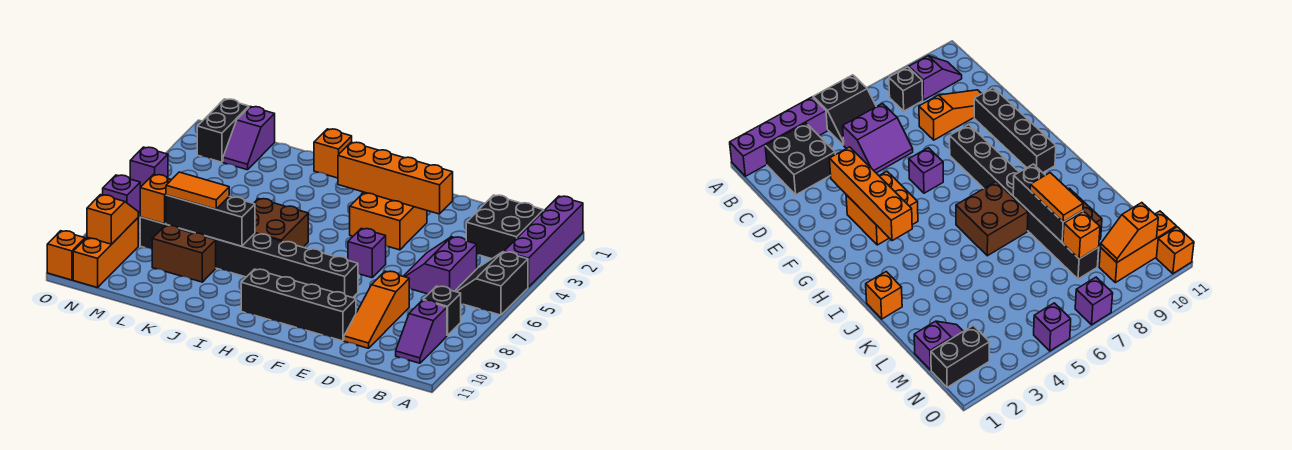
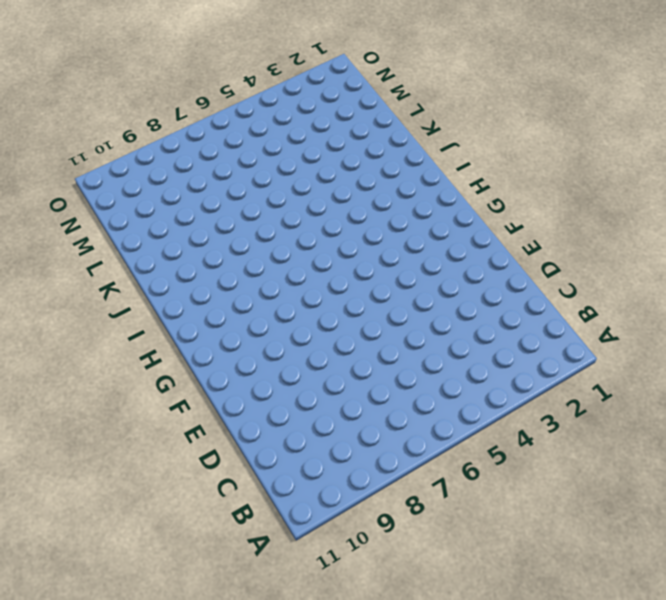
none -> purple brick A1:A4 level 1
none -> black slope A5:B6 level 1 top A
none -> black brick B2:C3 level 1

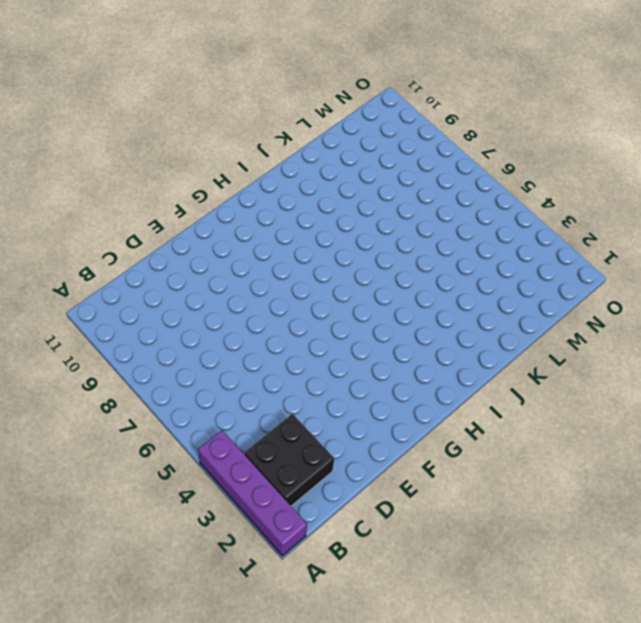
none -> black slope A5:B6 level 1 top A
none -> black brick B8 level 1
none -> purple slope B9:B10 level 1 top 9

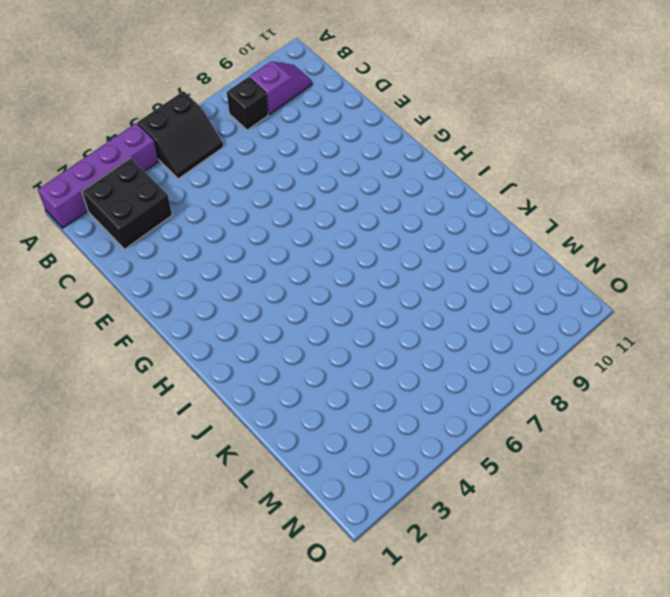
none -> purple slope C5:D6 level 1 top C
none -> orange slope D8:D10 level 1 top 8
none -> black brick E10:H10 level 1

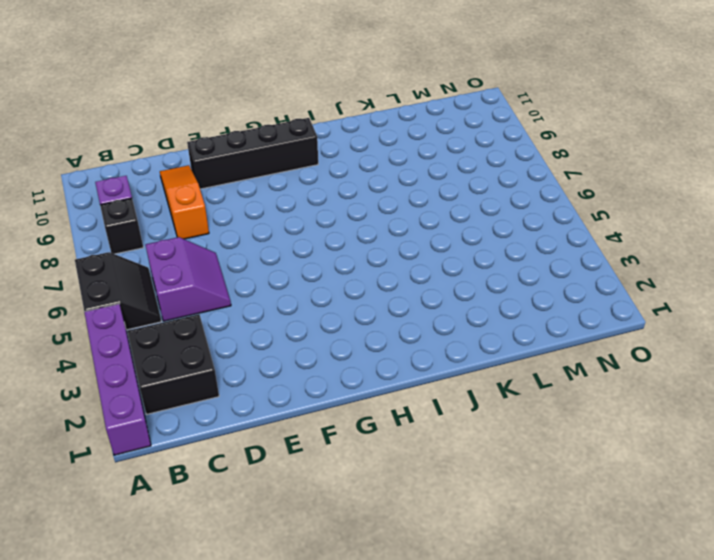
none -> orange brick F3:G4 level 1
none -> purple brick F6 level 1
none -> black brick F8:M8 level 1

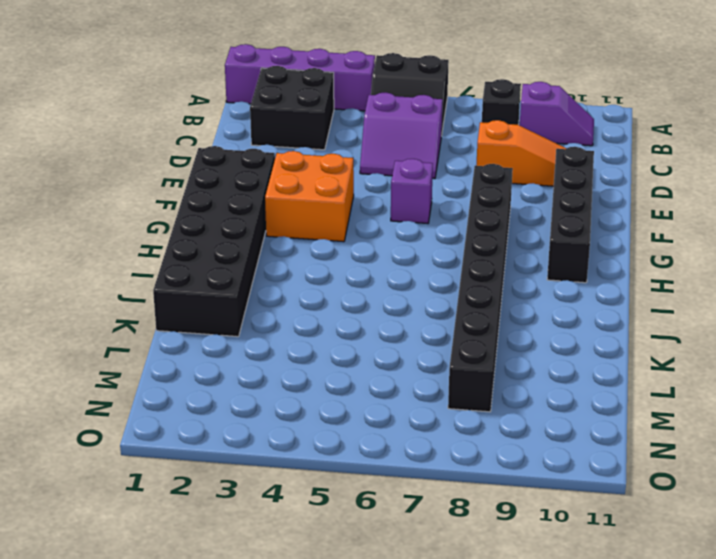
black brick F1:K2 level 1 -> orange brick J1 level 1
none -> brown brick I6:J7 level 1
none -> brown brick K9:L9 level 1
none -> purple slope M1:M2 level 1 top 1

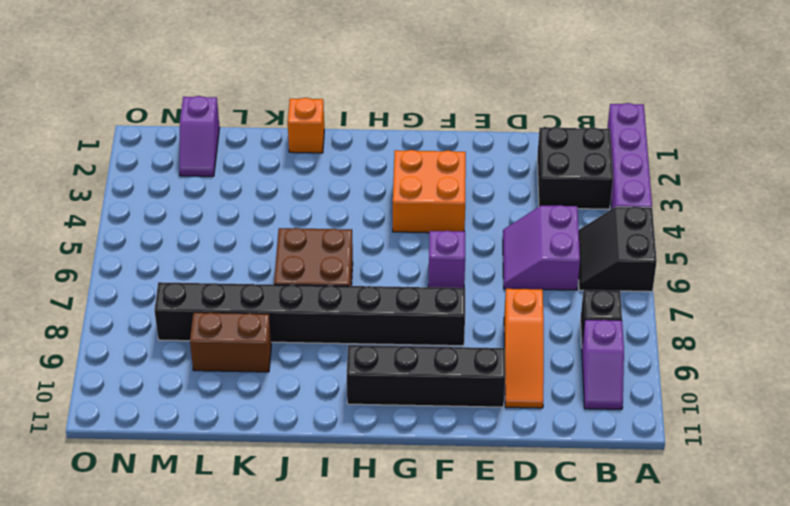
none -> black brick N1:N2 level 1
none -> orange brick N9:N11 level 1
none -> purple brick O5 level 1

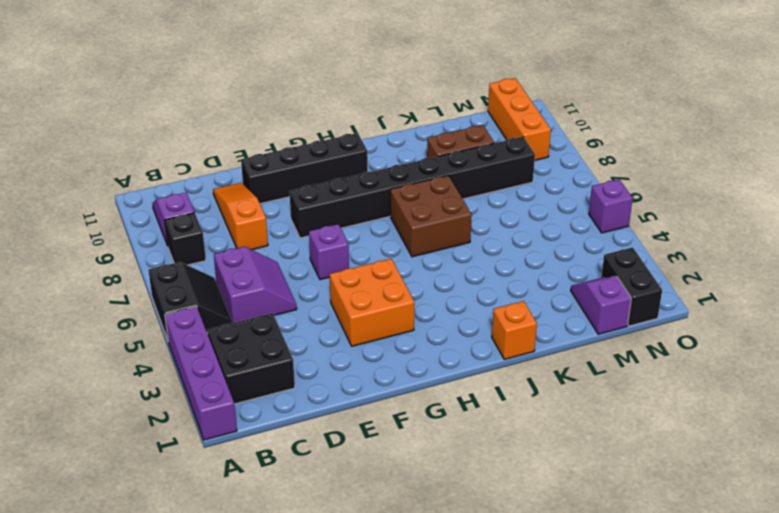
none -> purple brick O7 level 1
none -> orange brick O11 level 1
none -> orange brick E3:H3 level 2

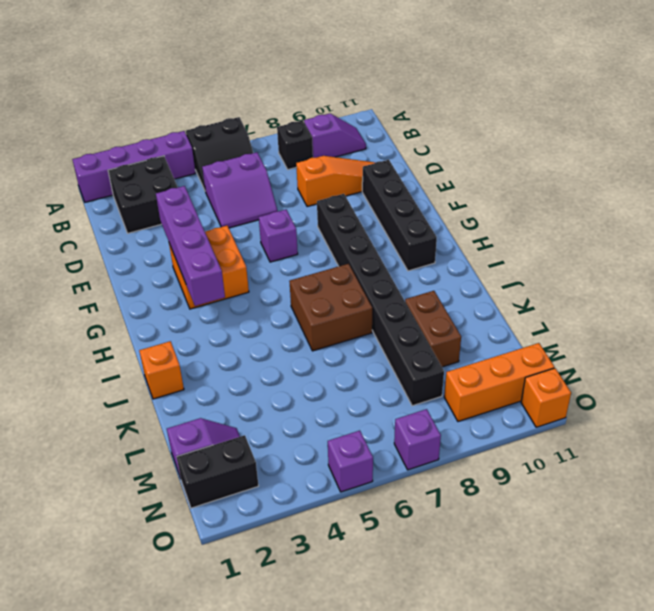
purple brick E3:H3 level 2 -> orange brick E3:H3 level 2
none -> black brick J8:L8 level 2
none -> orange brick M8 level 2
none -> orange slope N9:N10 level 2 top 10

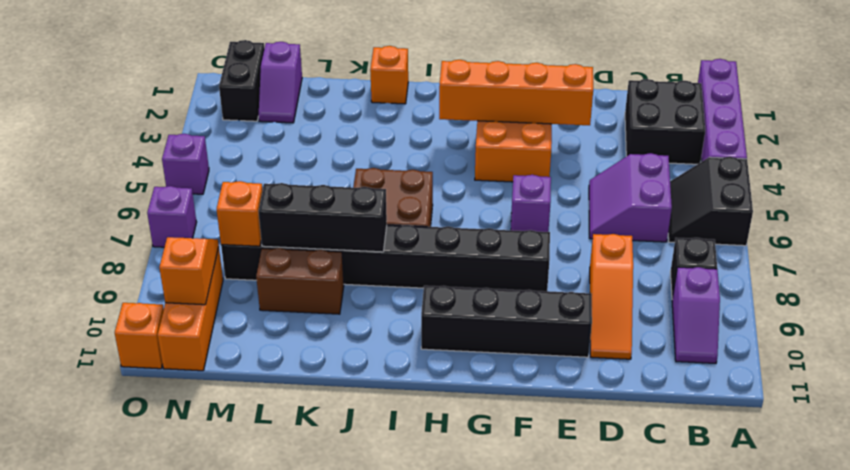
none -> orange tile K8:L8 level 3

